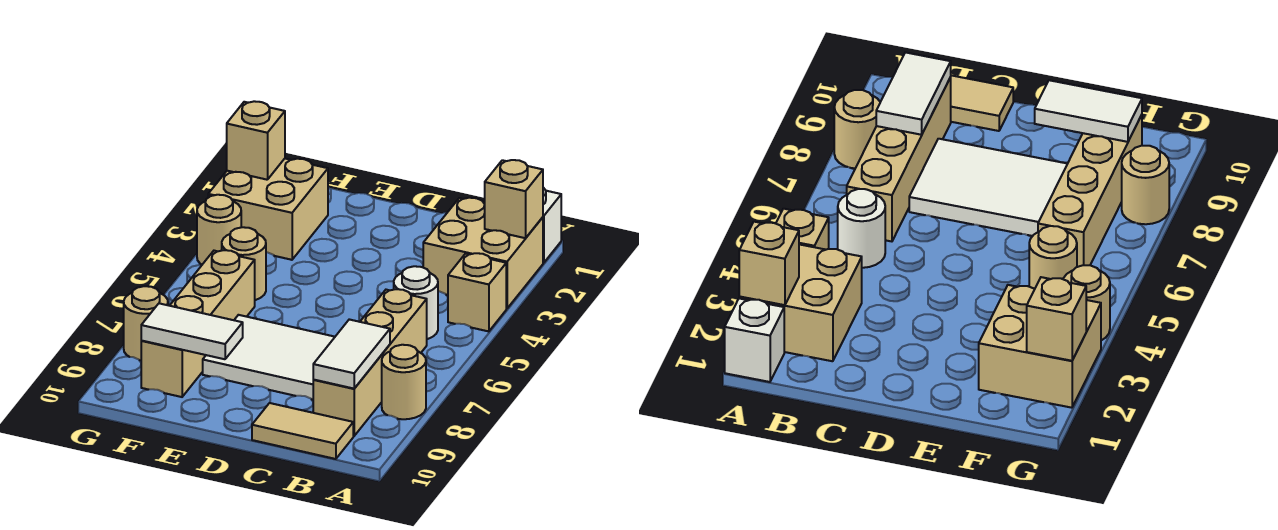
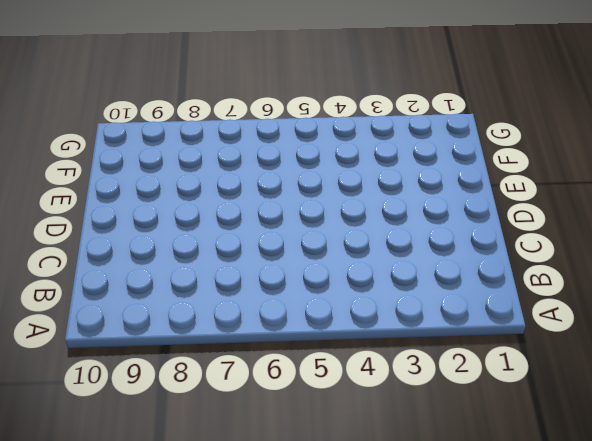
none -> white brick A1 level 1
none -> tan brick A2:B3 level 1
none -> tan brick A4 level 1

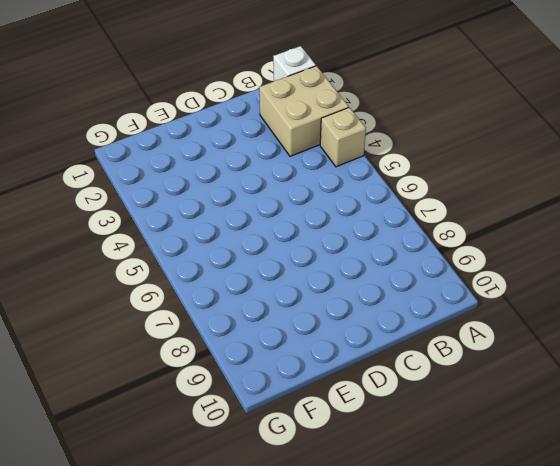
none -> tan round brick A8 level 1
none -> white round brick B5 level 1
none -> tan brick B6:B9 level 1

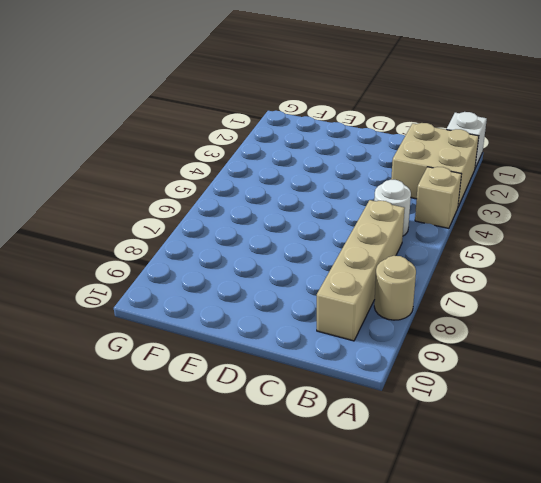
none -> tan tile B10:C10 level 1
none -> white tile C7:E8 level 1
none -> tan brick F2:G3 level 1

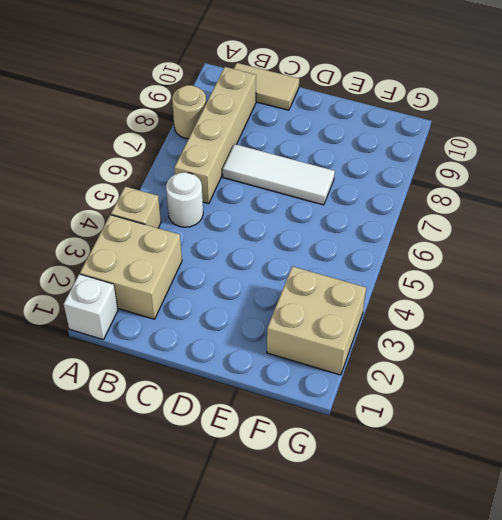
white tile C7:E7 level 1 -> white tile C7:E8 level 1
none -> tan round brick F5 level 1
none -> tan brick F6:F9 level 1
none -> tan round brick G4 level 1

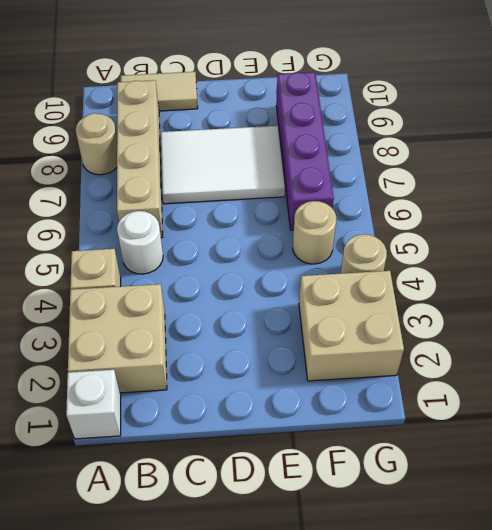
purple brick F6:F9 level 1 -> tan brick F6:F9 level 1
none -> tan round brick G8 level 1
none -> tan brick A2 level 2
none -> white tile B8:B9 level 2

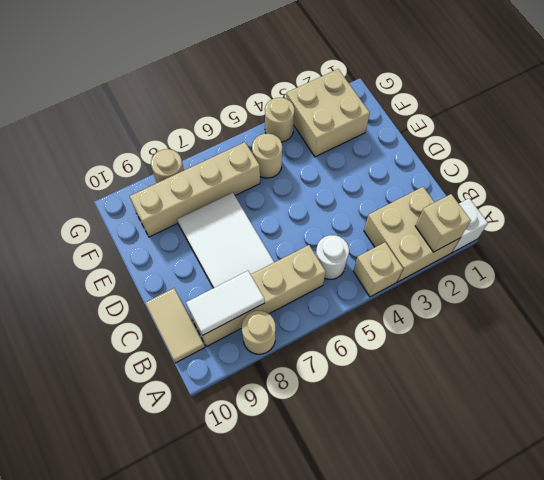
none -> white tile E9:F9 level 2
none -> tan brick G2 level 2

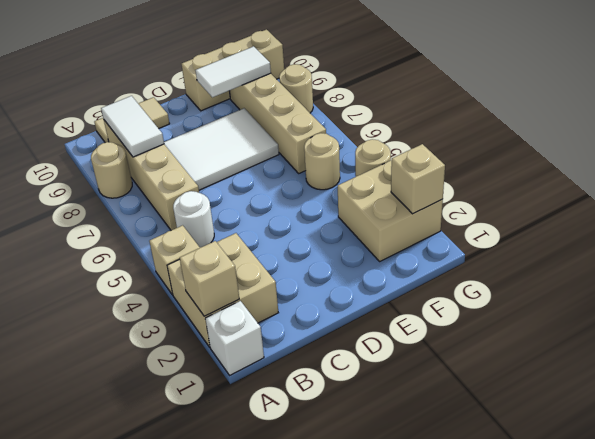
tan brick E10:G10 level 1 -> none

